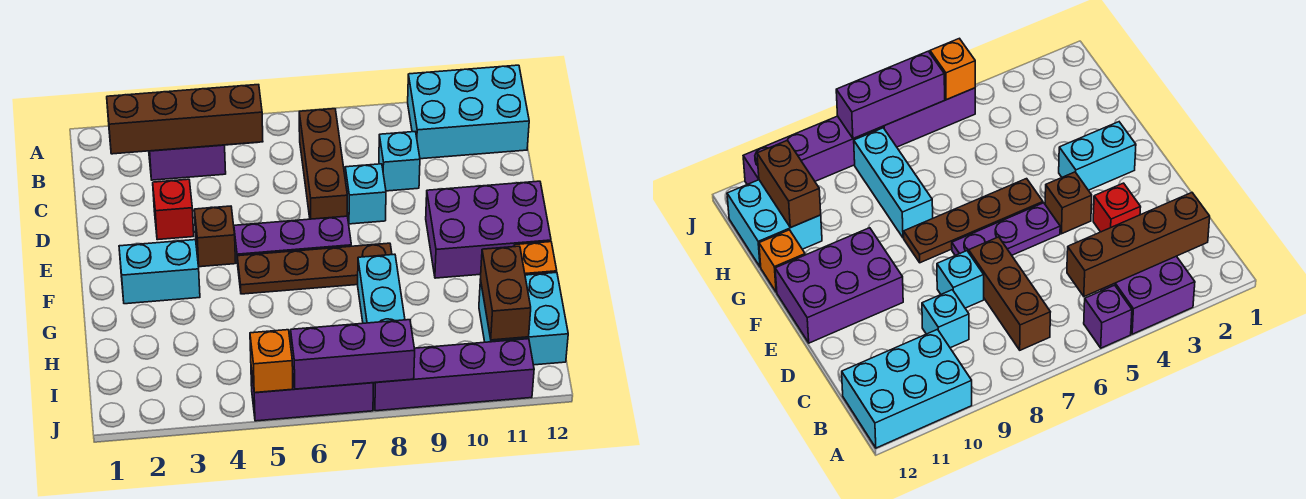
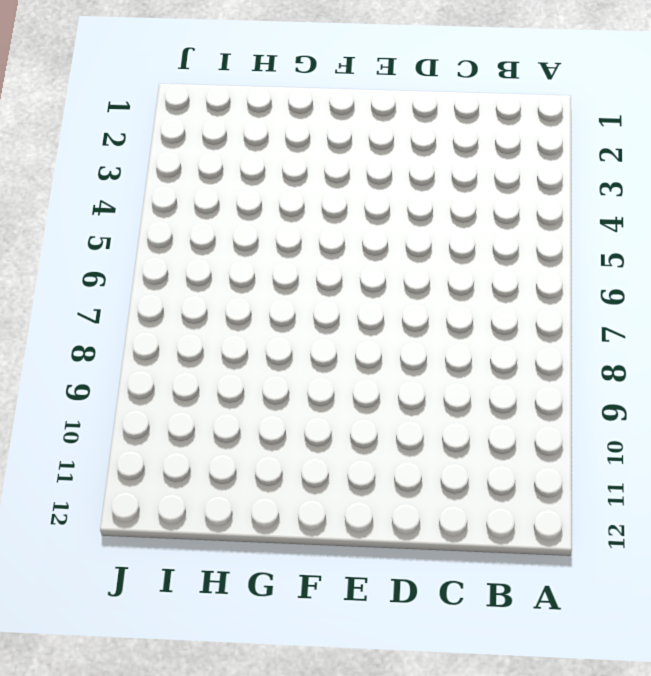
none -> purple brick A3:B4 level 1
none -> purple brick A5 level 1
none -> cyan brick A10:B12 level 1

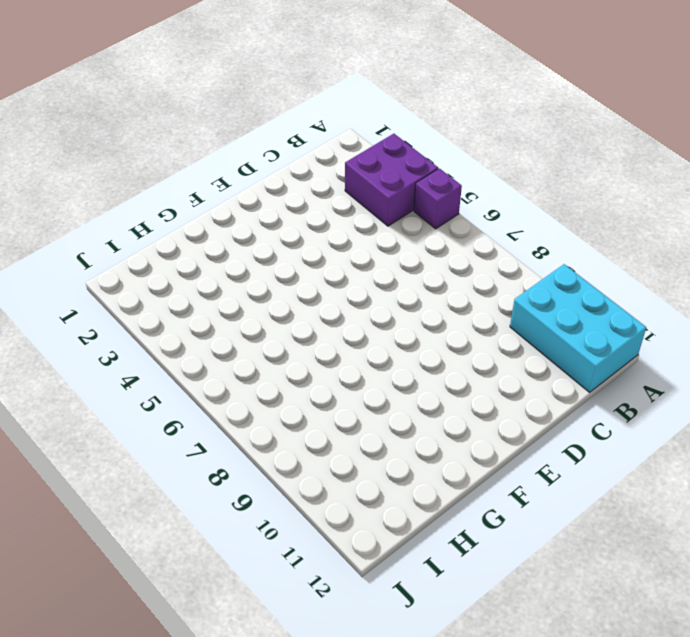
none -> brown brick B7:D7 level 1
none -> cyan brick C9 level 1
none -> red brick D3 level 1

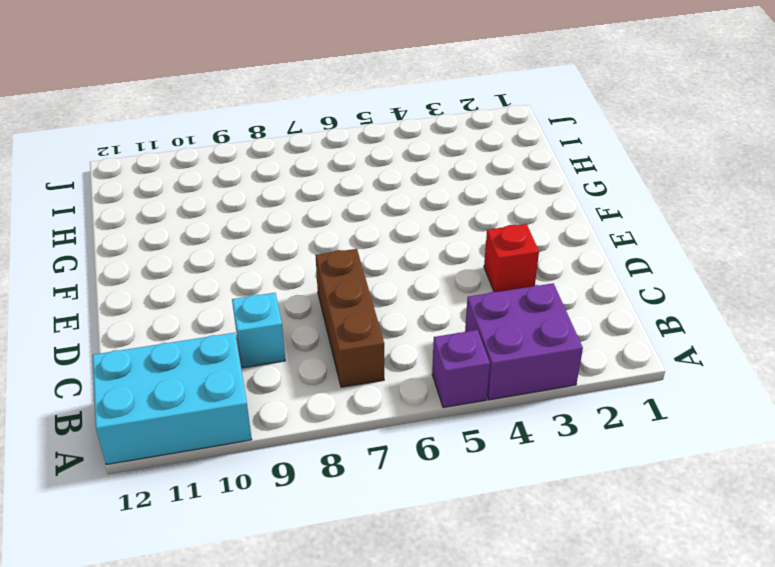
none -> cyan brick D8 level 1
none -> brown brick E4 level 1
none -> purple plate E5:E7 level 1

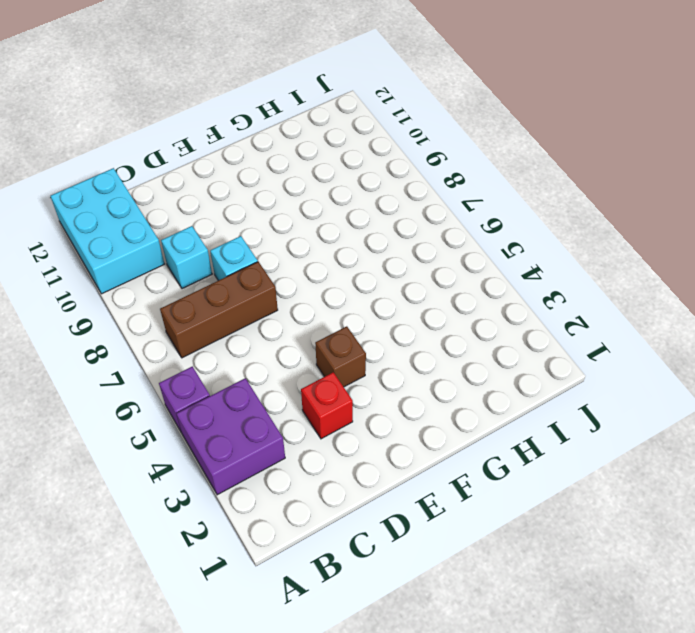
none -> purple plate E5:E7 level 1
none -> purple brick E10:F12 level 1
none -> cyan brick F2:F3 level 1

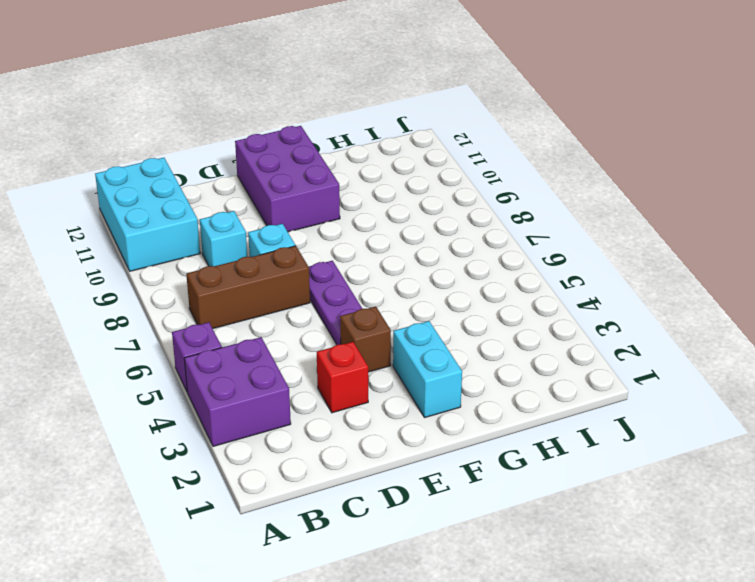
none -> brown plate F5:F8 level 1
none -> cyan brick G8:I8 level 1
none -> orange brick G12 level 1

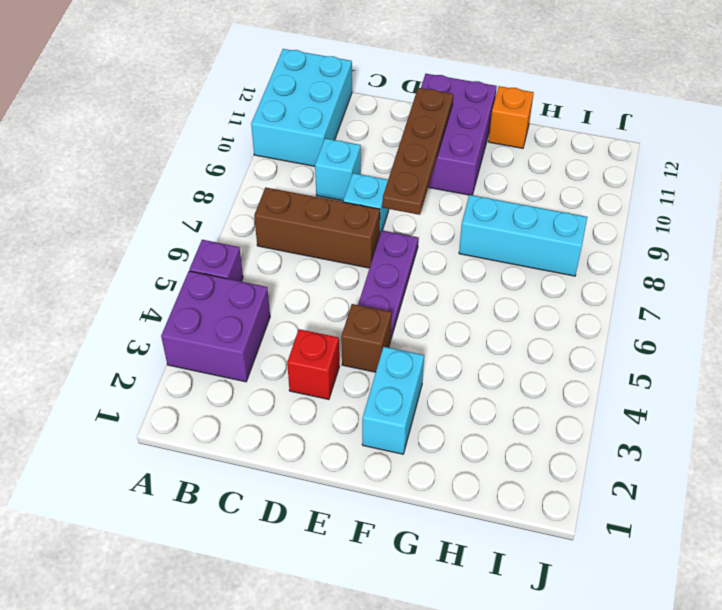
brown plate E8:E11 level 2 -> brown plate F5:F8 level 1
none -> cyan brick H11:I12 level 1
none -> purple brick J5:J7 level 1
none -> purple brick J8:J11 level 1

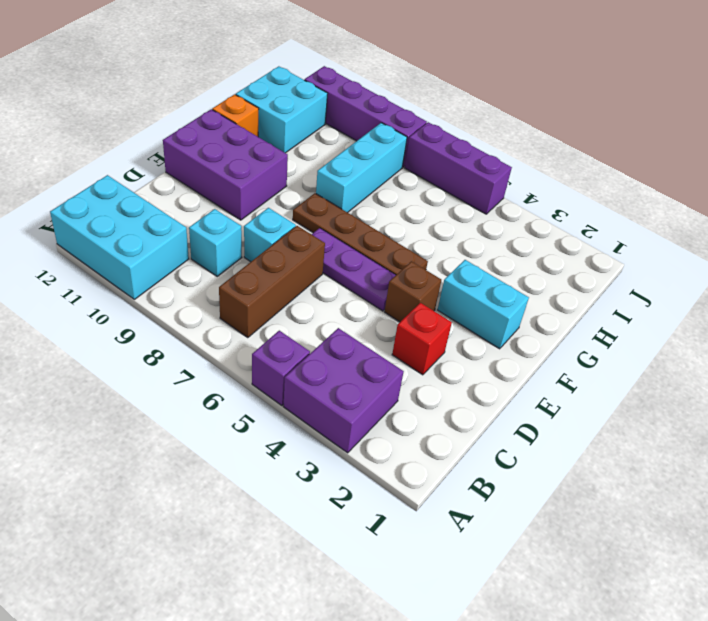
none -> brown brick B2:B5 level 2
none -> brown brick H11:I11 level 2
none -> orange brick J5 level 2

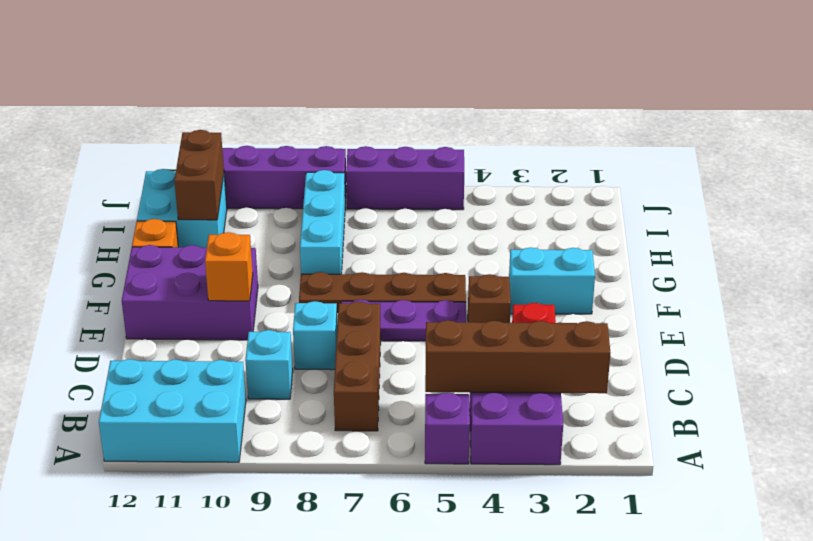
orange brick E10 level 2 -> orange brick J5 level 2
none -> purple brick J6:J8 level 2

